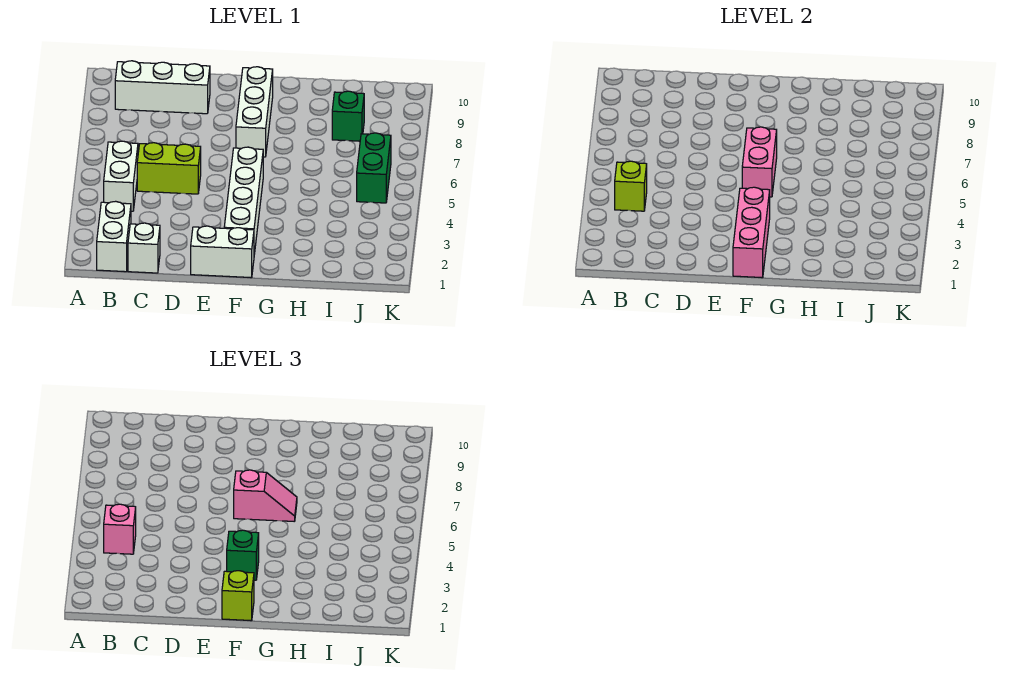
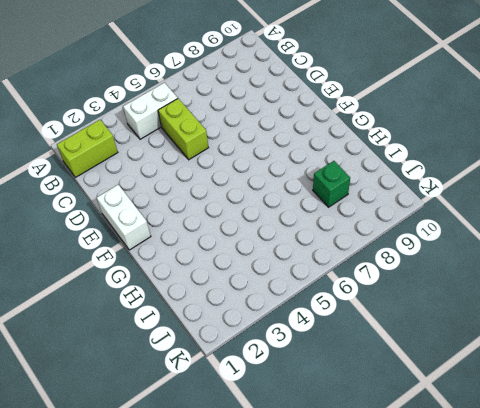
lime brick B1:B2 level 1 -> white brick B1:B2 level 1
none -> white brick B9:D9 level 1
none -> white brick C1 level 1
none -> white brick F2:F5 level 1

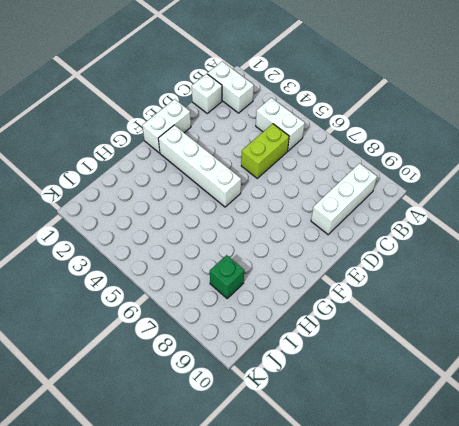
none -> white brick F7:F9 level 1
none -> green brick J5:J6 level 1
none -> lime brick B4 level 2

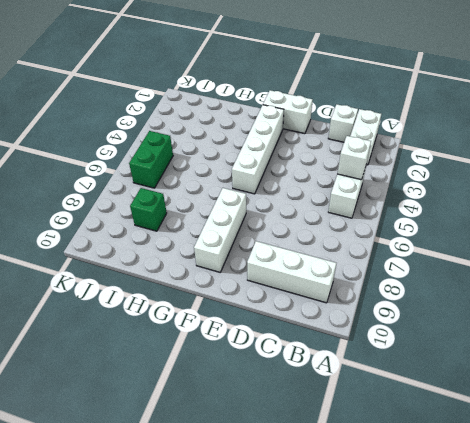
white brick B4 level 2 -> lime brick B4 level 2
none -> lime brick C5:D5 level 1
none -> pink brick F1:F3 level 2
none -> pink brick F5:F6 level 2

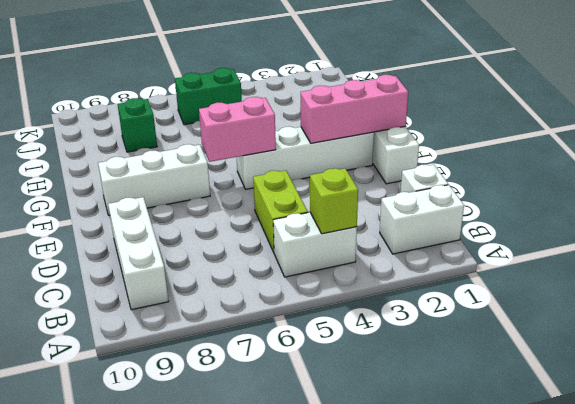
none -> pink brick B4 level 3
none -> lime brick F1 level 3
none -> green brick F3 level 3

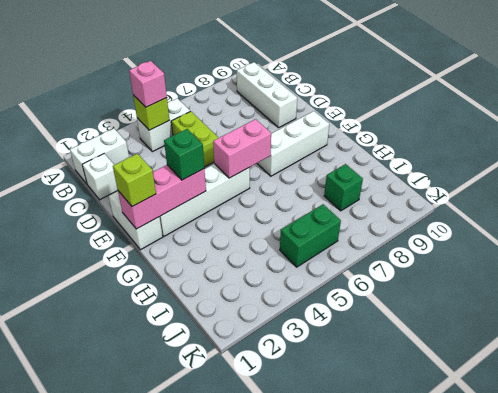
none -> pink slope F6:G6 level 3 top F

